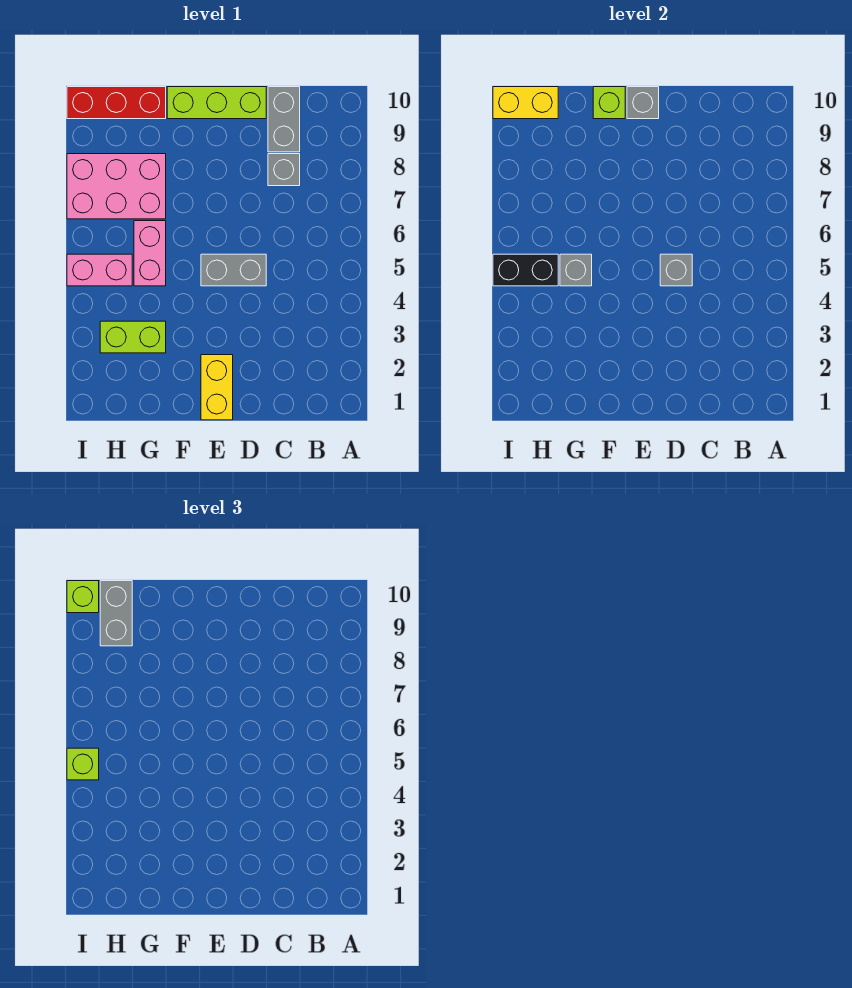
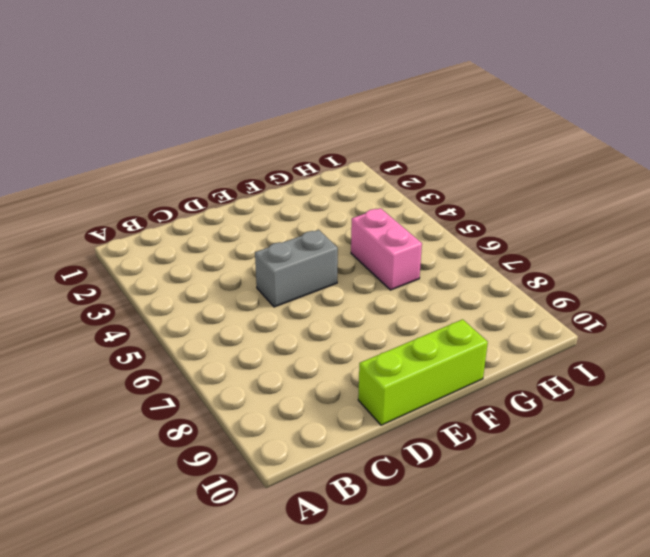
none -> grey brick C8 level 1
none -> grey brick C9:C10 level 1
none -> yellow brick E1:E2 level 1

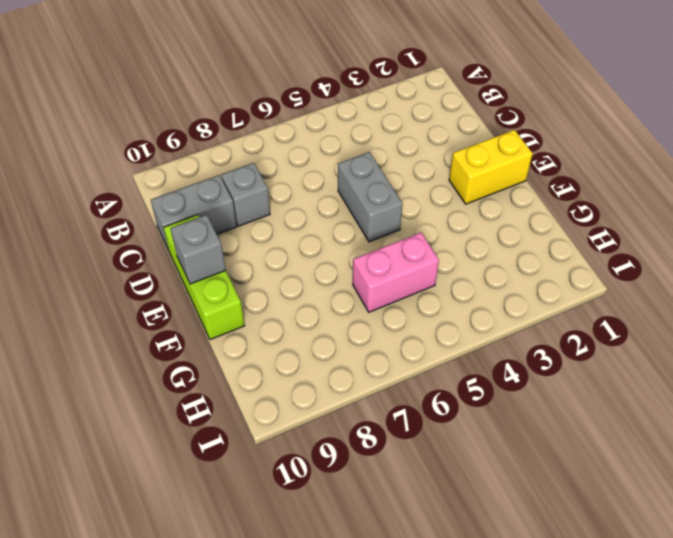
none -> lime brick G3:H3 level 1
none -> pink brick G7:I8 level 1
none -> red brick G10:I10 level 1

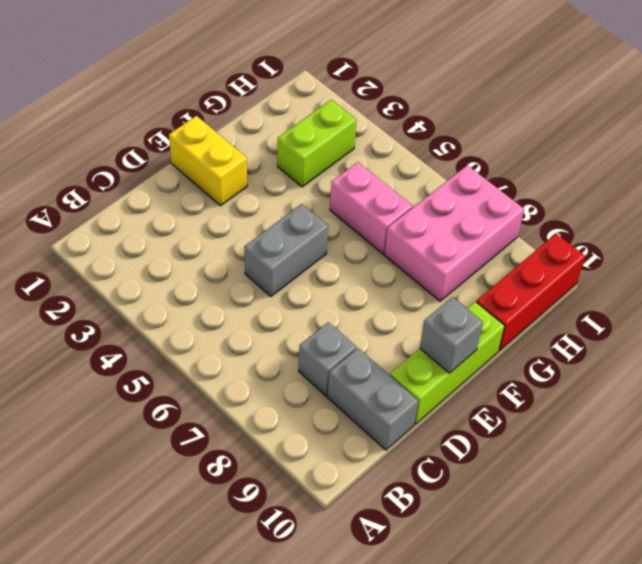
none -> pink brick H5:I5 level 1
none -> grey brick D5 level 2
none -> lime brick F10 level 2

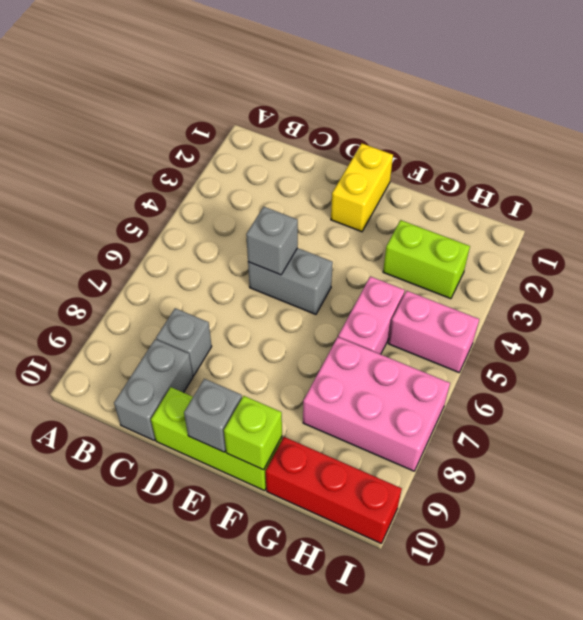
none -> grey brick G5 level 2
none -> black brick H5:I5 level 2
none -> yellow brick H10:I10 level 2

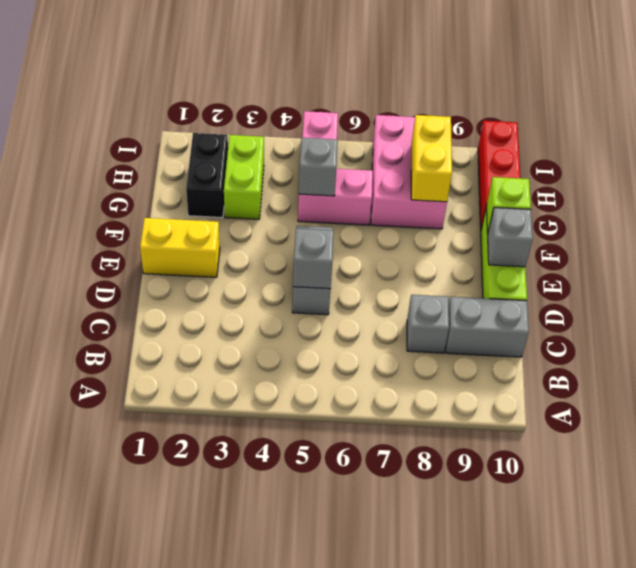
black brick G2:H2 level 1 -> black brick H5:I5 level 2
yellow brick G8:H8 level 2 -> yellow brick H10:I10 level 2
none -> grey brick H9:H10 level 3
none -> lime brick I5 level 3
none -> lime brick I10 level 3

